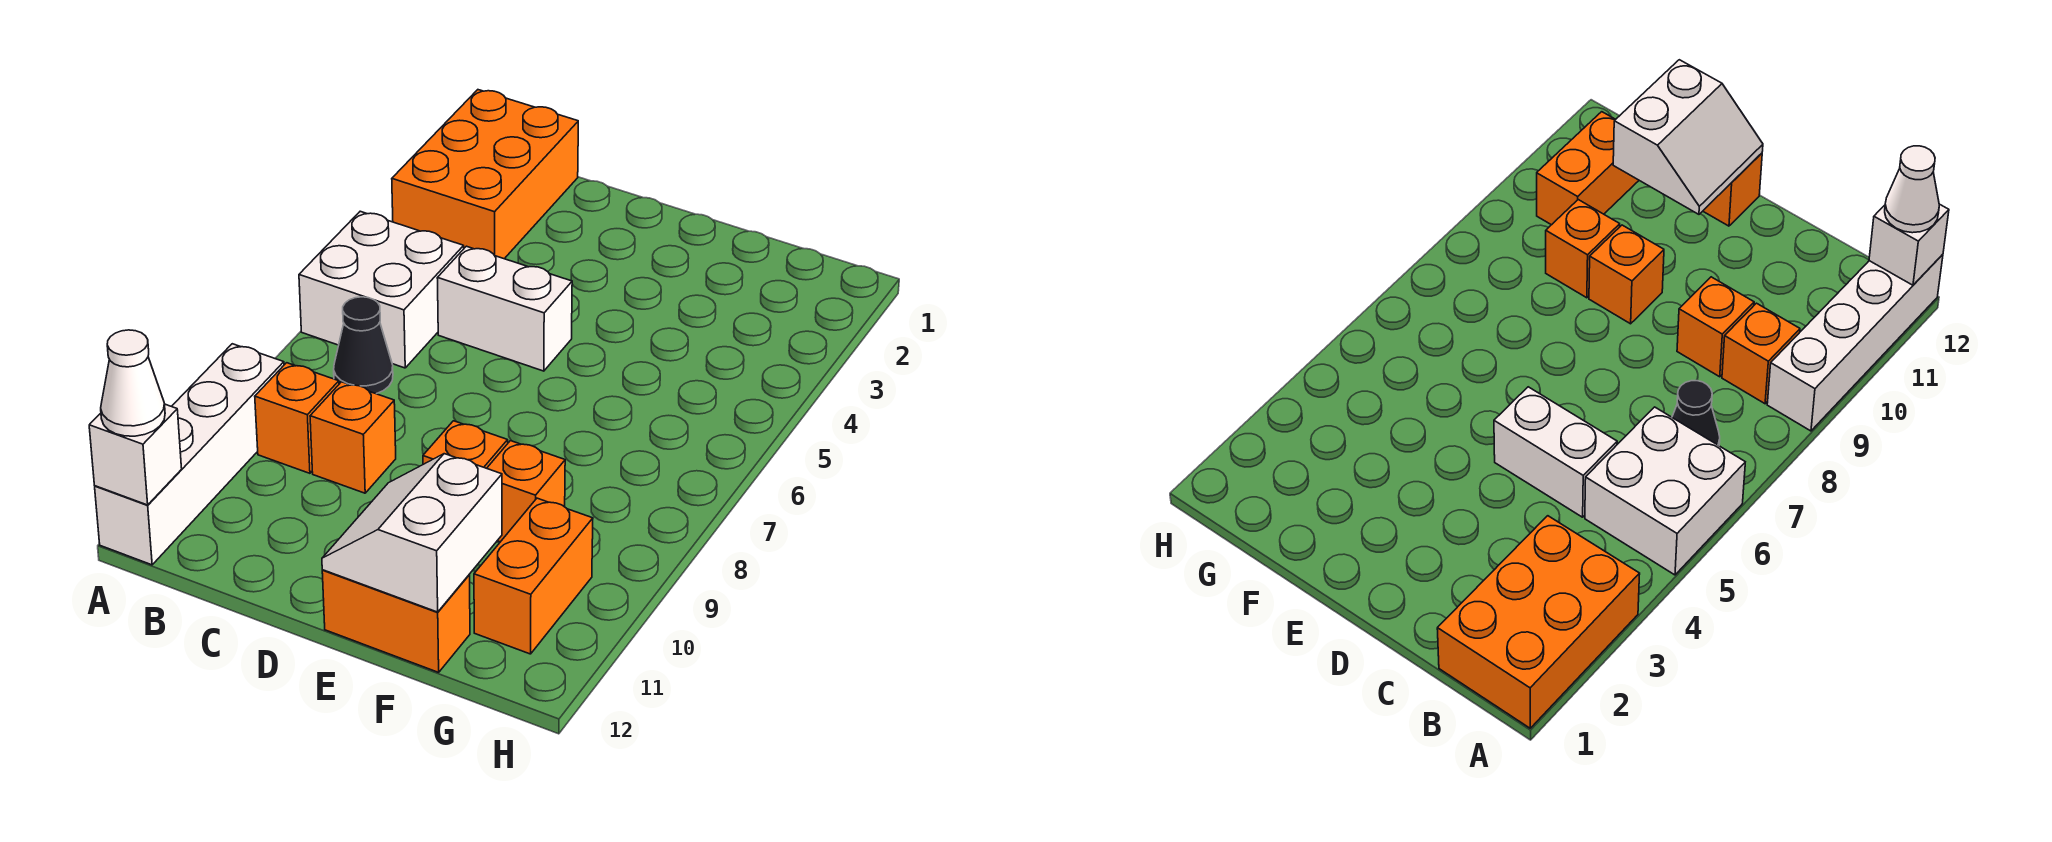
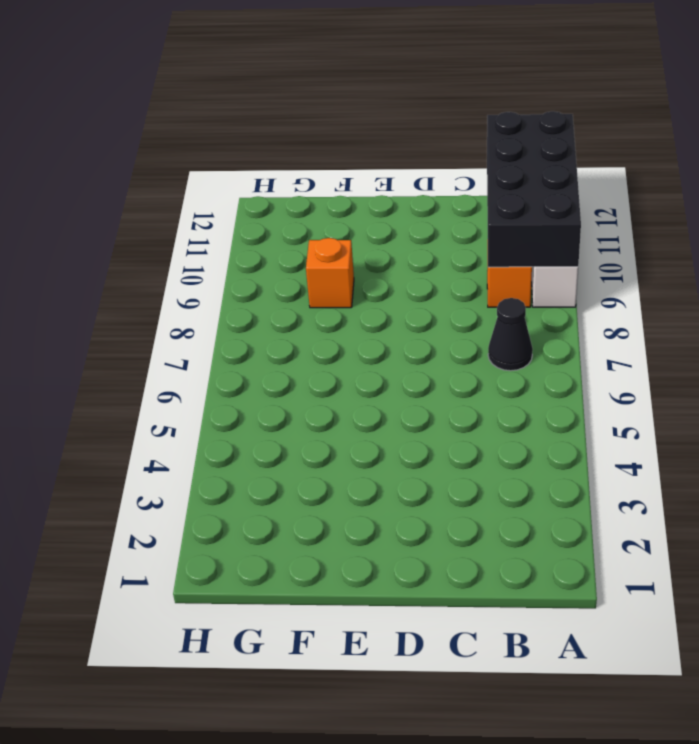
black brick A9:B12 level 2 -> white brick A12 level 2
none -> orange brick A1:B3 level 1
none -> white brick A5:B6 level 1
none -> white brick C5:D5 level 1

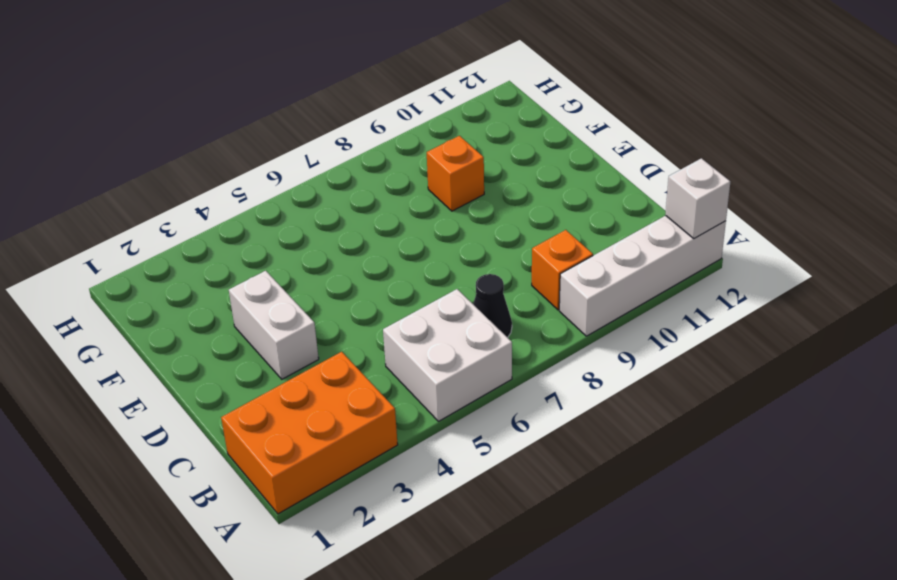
white brick D3:E3 level 1 -> white brick C5:D5 level 1
none -> orange brick C9 level 1
none -> orange brick E9 level 1
none -> orange brick E12:F12 level 1

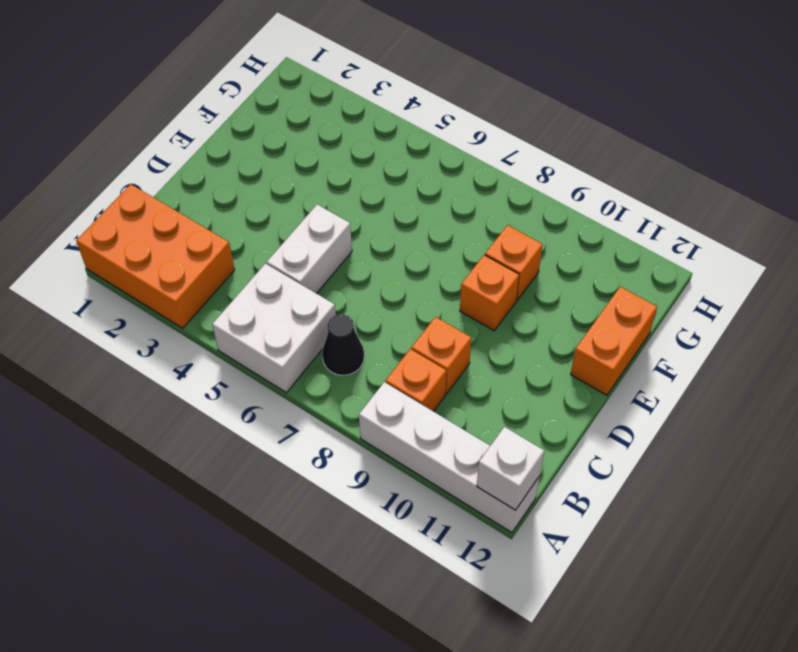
none -> orange brick G10:G11 level 1
none -> white slope E11:F12 level 2 top F
none -> white cone A12 level 3

